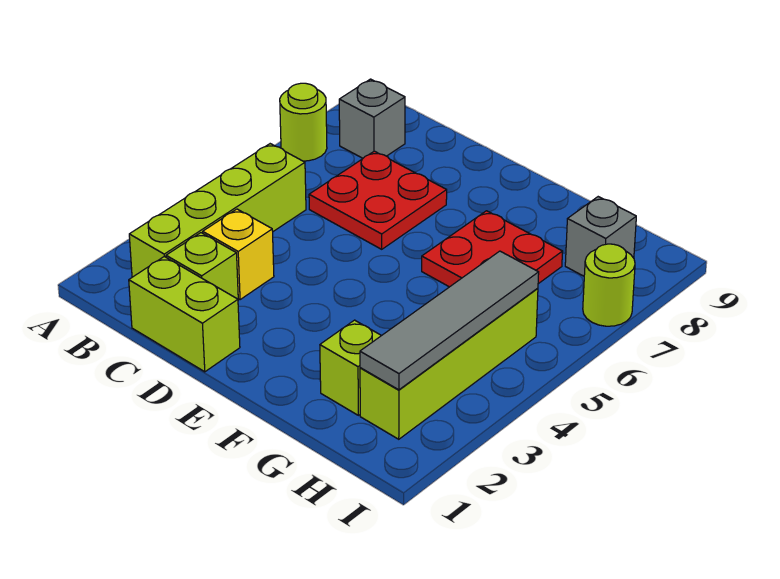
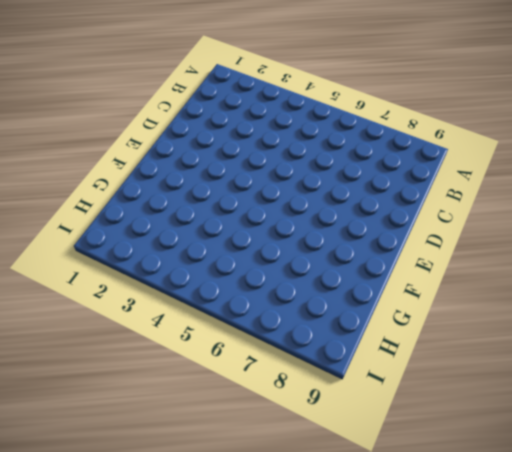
none -> lime round brick A7 level 1
none -> lime brick B2:B5 level 1
none -> grey brick B8 level 1

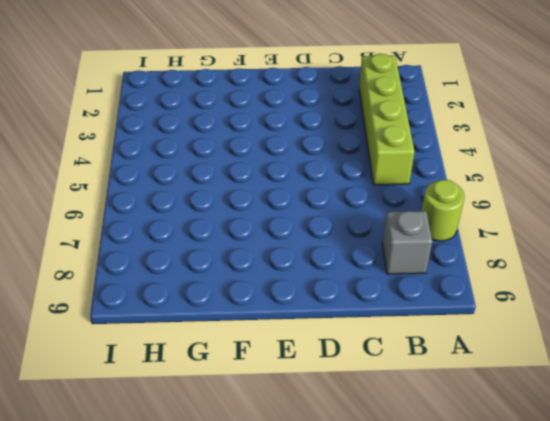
none -> lime brick C1:D1 level 1
none -> lime brick C2 level 1
none -> yellow brick C3 level 1

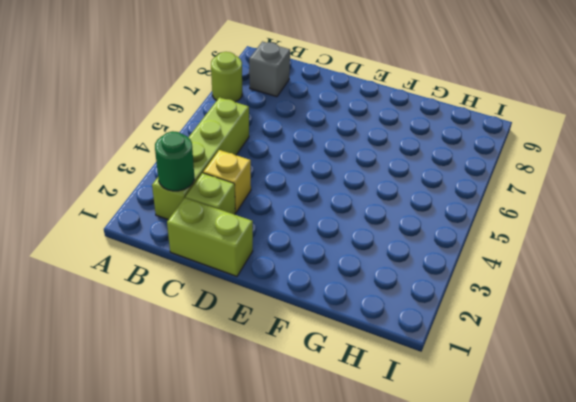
green round brick B2 level 2 -> none
none -> red plate C6:D7 level 1
none -> red plate F6:G7 level 1
none -> lime brick G2 level 1

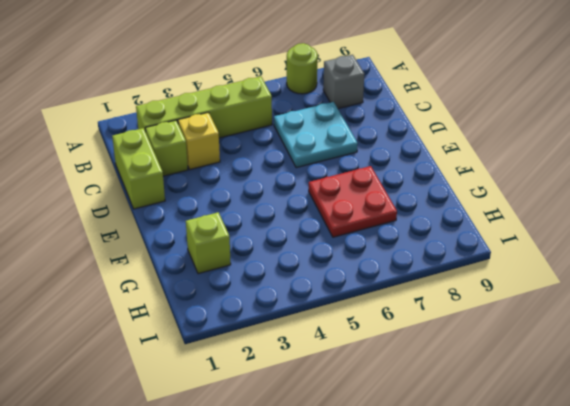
cyan plate C6:D7 level 1 -> red plate C6:D7 level 1
none -> lime brick H2:H5 level 1
none -> grey brick H8 level 1
none -> lime round brick I7 level 1

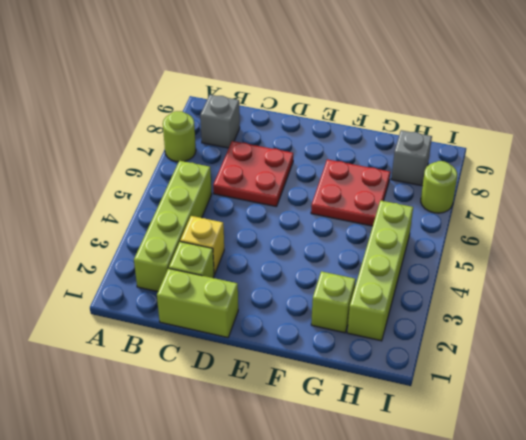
none -> grey tile H2:H5 level 2

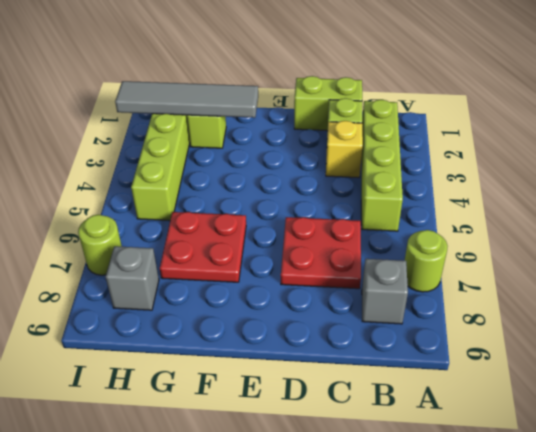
grey tile F2:I2 level 2 -> grey tile H2:H5 level 2

